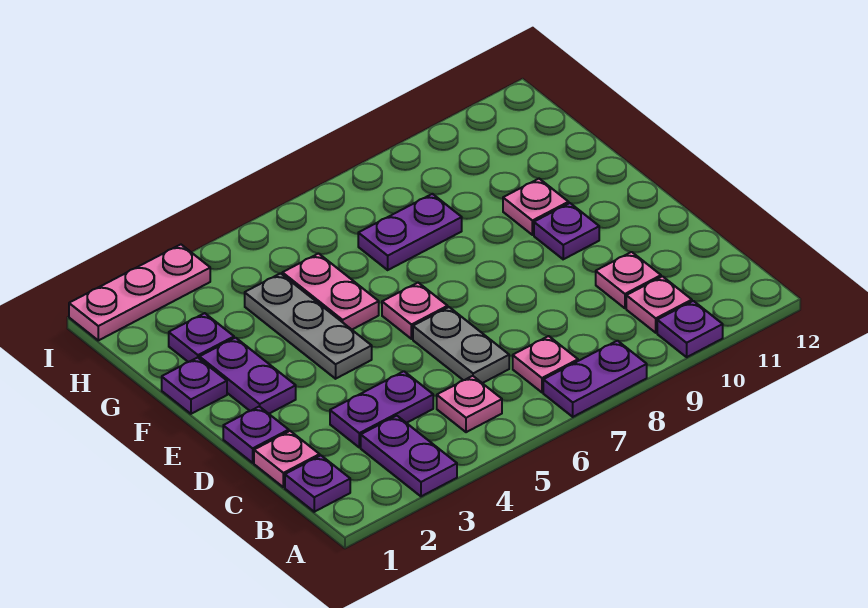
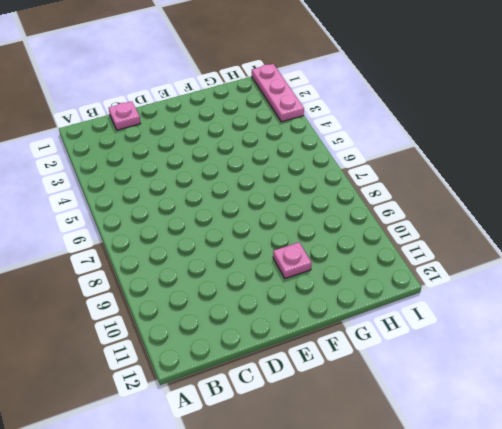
none -> purple plate A3:B3 level 1
none -> purple plate A7:A8 level 1
none -> purple plate A10 level 1

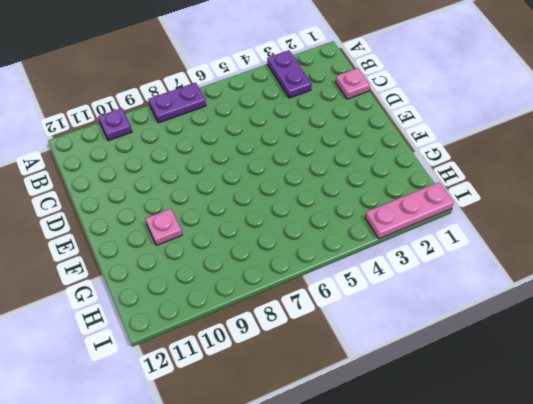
none -> purple plate B1 level 1
none -> pink plate B5 level 1
none -> pink plate B7 level 1

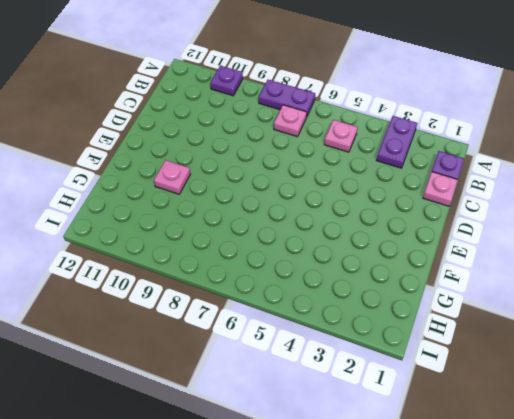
none -> pink plate B10 level 1
none -> purple plate C3:C4 level 1
none -> grey plate C6:D6 level 1

